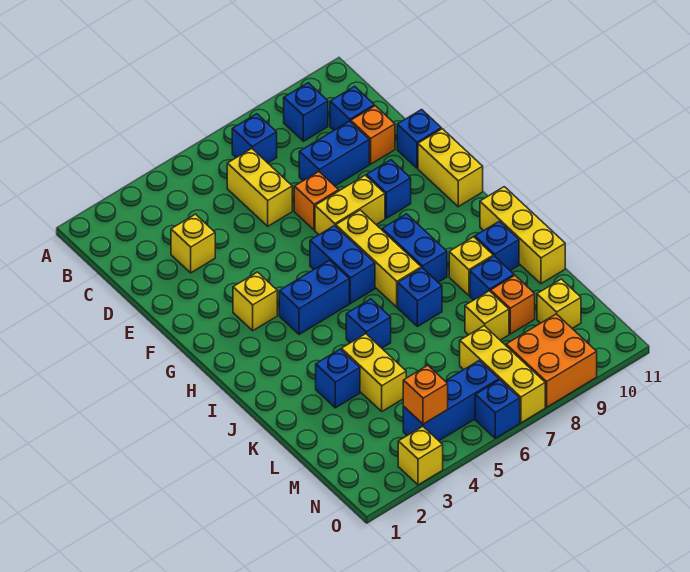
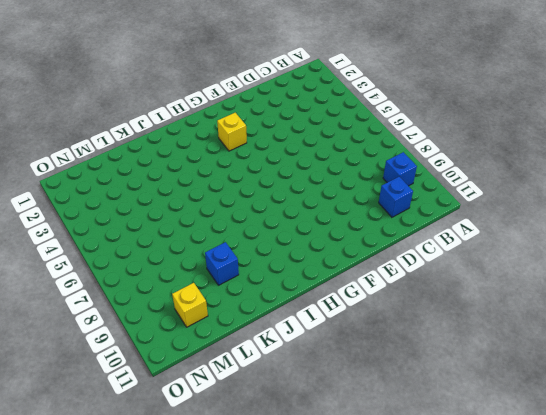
none -> blue brick B7 level 1
none -> yellow brick C6:D6 level 1
none -> yellow brick D3 level 1
none -> blue brick D8:D9 level 1

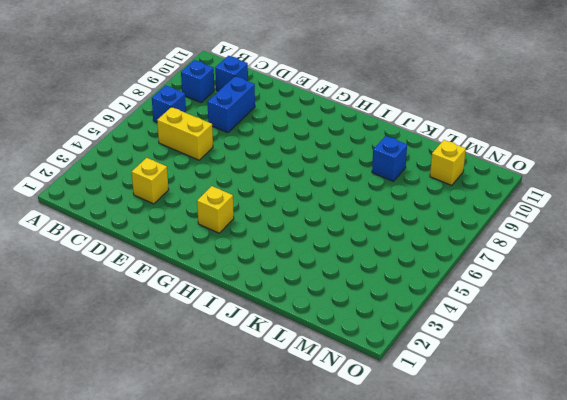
none -> orange brick D10 level 1
none -> orange brick E7 level 1
none -> blue brick E11 level 1
none -> yellow brick F7:F8 level 1

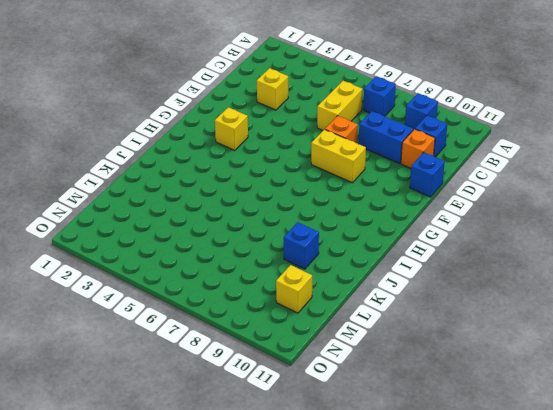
none -> blue brick F9 level 1
none -> yellow brick F11:G11 level 1
none -> blue brick G6:H6 level 1
none -> yellow brick G7:I7 level 1

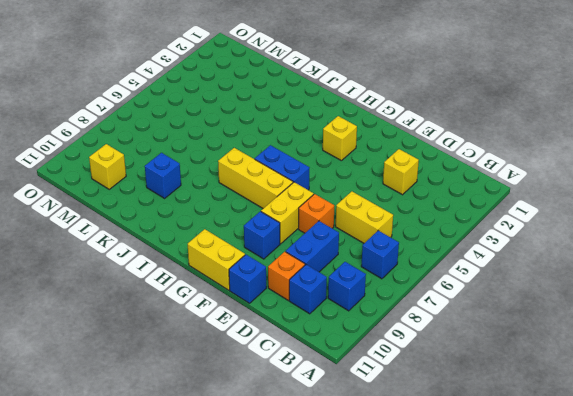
none -> blue brick H4:H5 level 1
none -> blue brick H8:I8 level 1
none -> yellow brick I11:K11 level 1
none -> blue brick J5 level 1

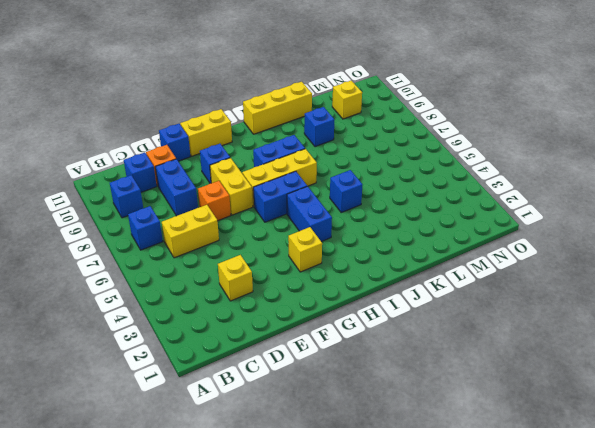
none -> blue brick J7 level 1
none -> yellow brick J9 level 1
none -> blue brick J10 level 1
none -> blue brick K3 level 1

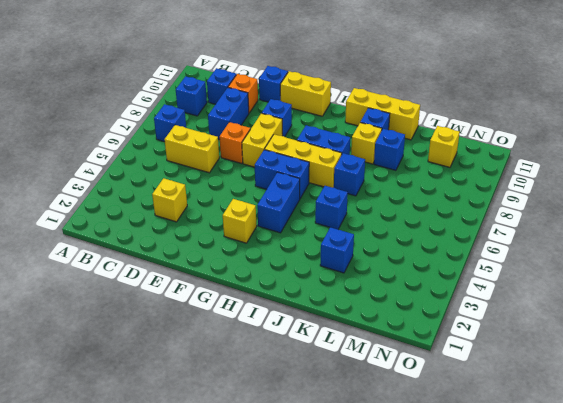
none -> yellow brick K4:L4 level 1
none -> yellow brick L8 level 1
none -> orange brick L9 level 1
none -> yellow brick M7:O7 level 1

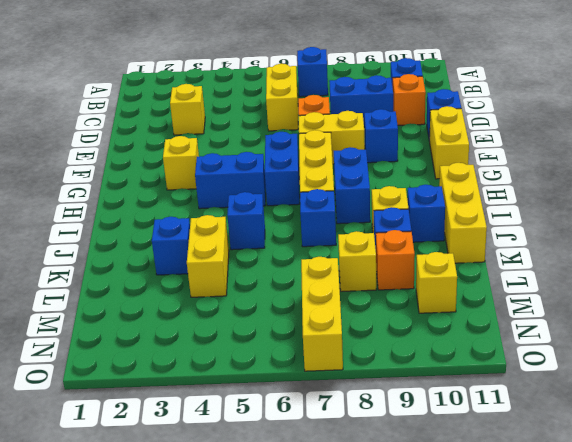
none -> blue brick B9 level 1
none -> blue brick N4:N6 level 1
none -> orange brick N8:O9 level 1
none -> yellow brick O3 level 1

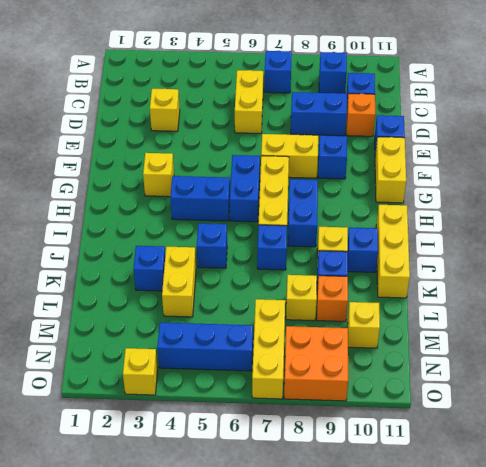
none -> orange brick E7 level 1
none -> blue brick O6 level 1
none -> orange brick N4 level 2

